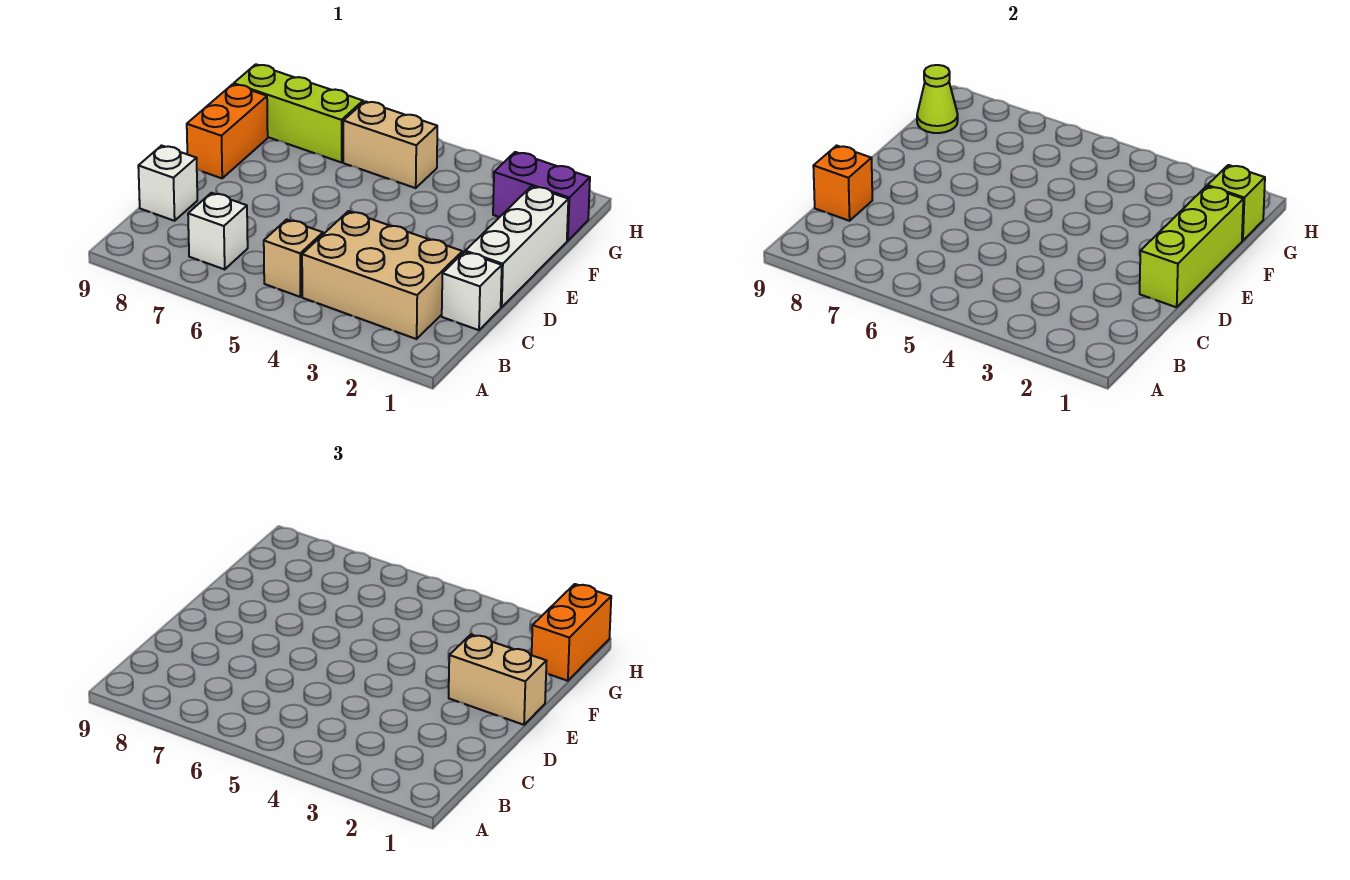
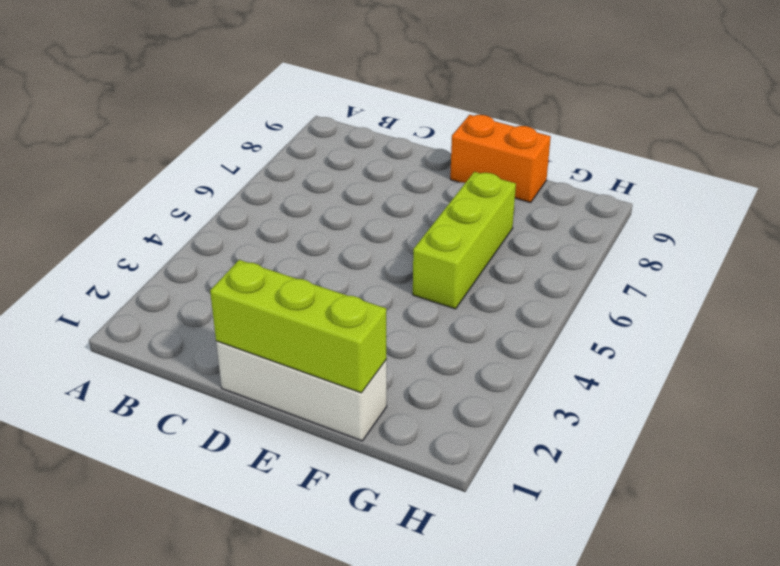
lime brick F5:F7 level 1 -> lime brick G7:G9 level 1
none -> tan brick B2:C4 level 1
none -> tan brick B5 level 1
none -> white brick B7 level 1

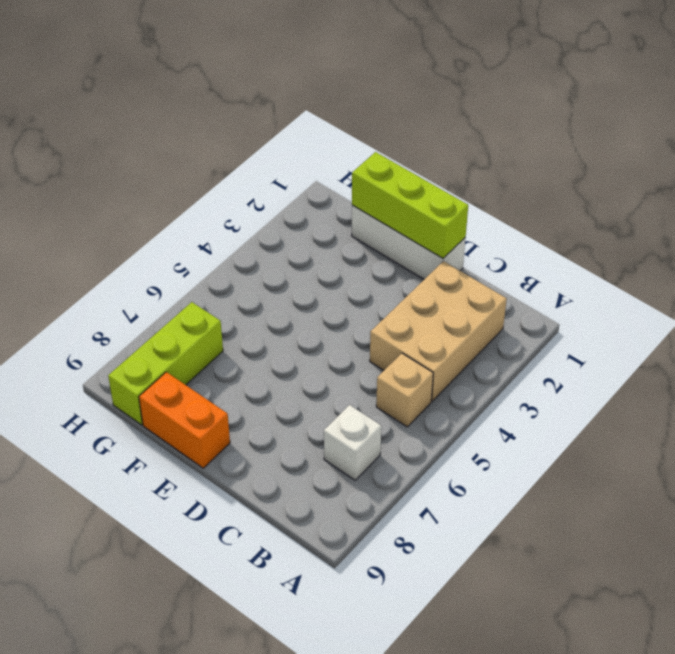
none -> white brick C1 level 1
none -> white brick C9 level 1
none -> purple brick G1:G2 level 1

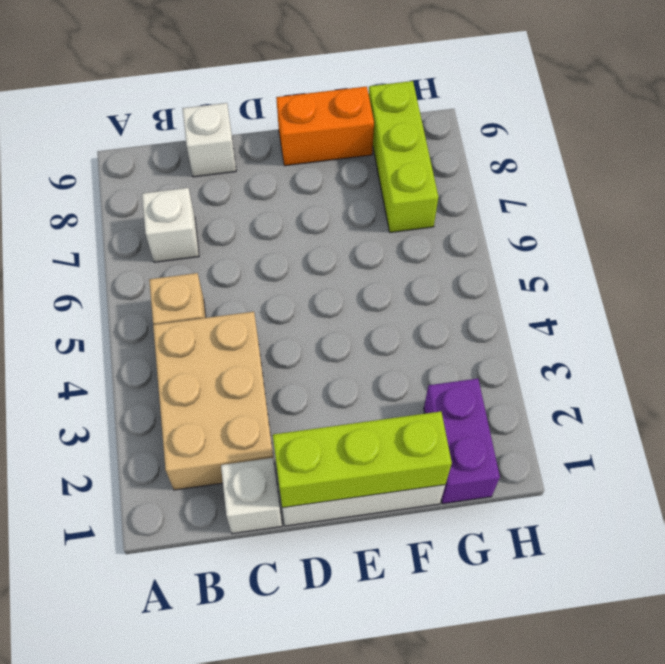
none -> tan brick G5:G6 level 1
none -> orange brick C9 level 2
none -> lime brick G1 level 2

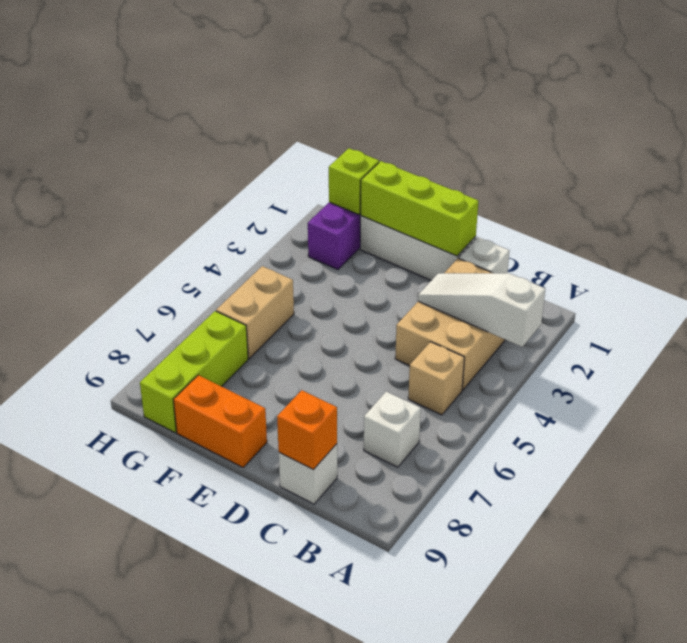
white slope A3:C3 level 2 top A -> none
none -> lime cone G9 level 2
none -> tan brick E1:E2 level 3
none -> orange brick G1:H1 level 3

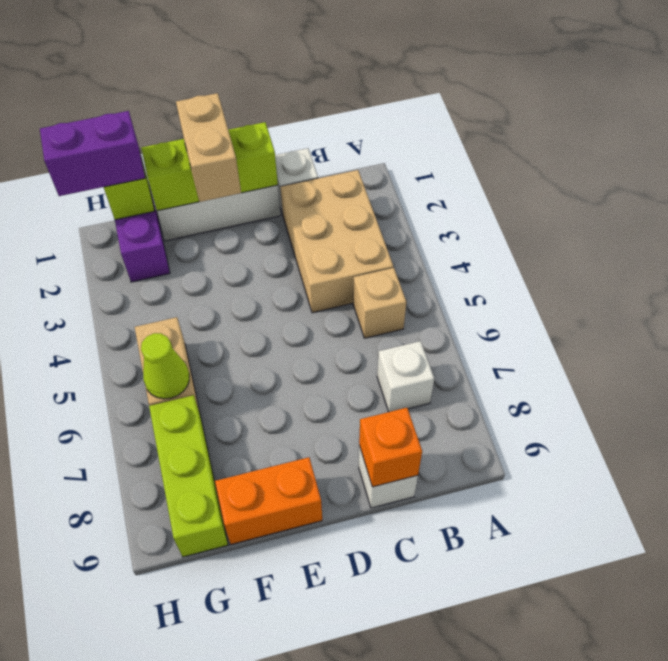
purple brick G1:H1 level 3 -> orange brick G1:H1 level 3
lime cone G6 level 2 -> lime cone G9 level 2

